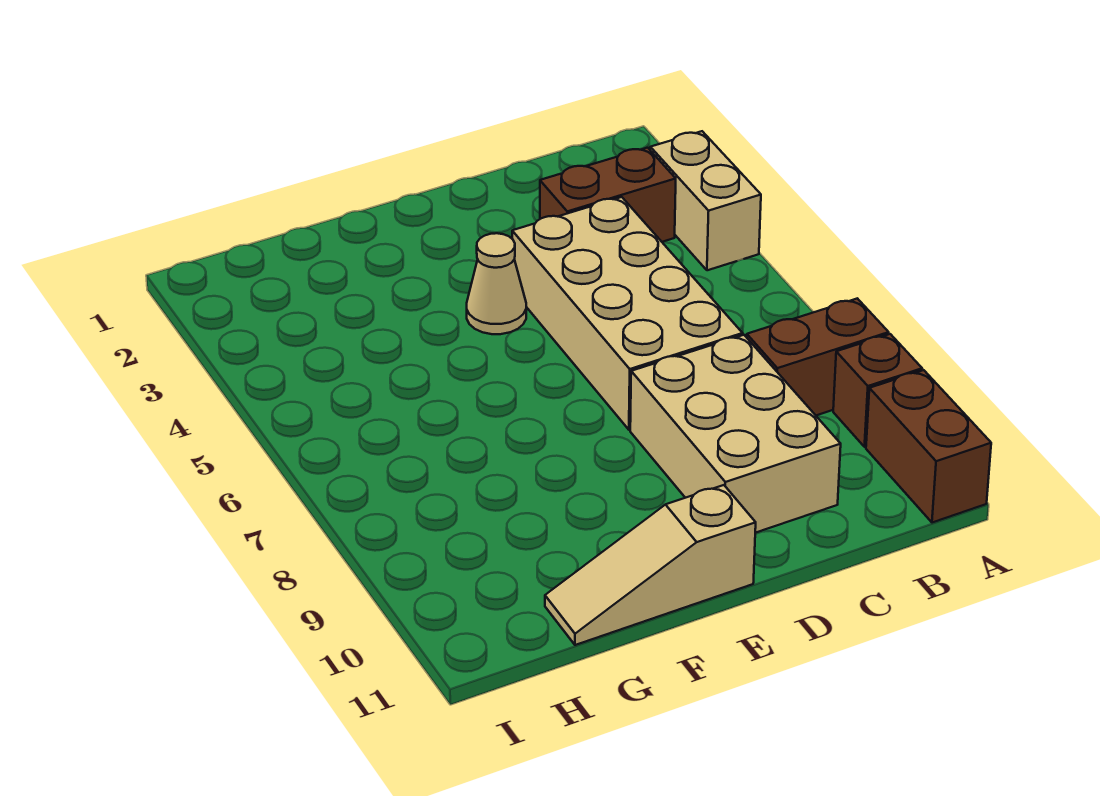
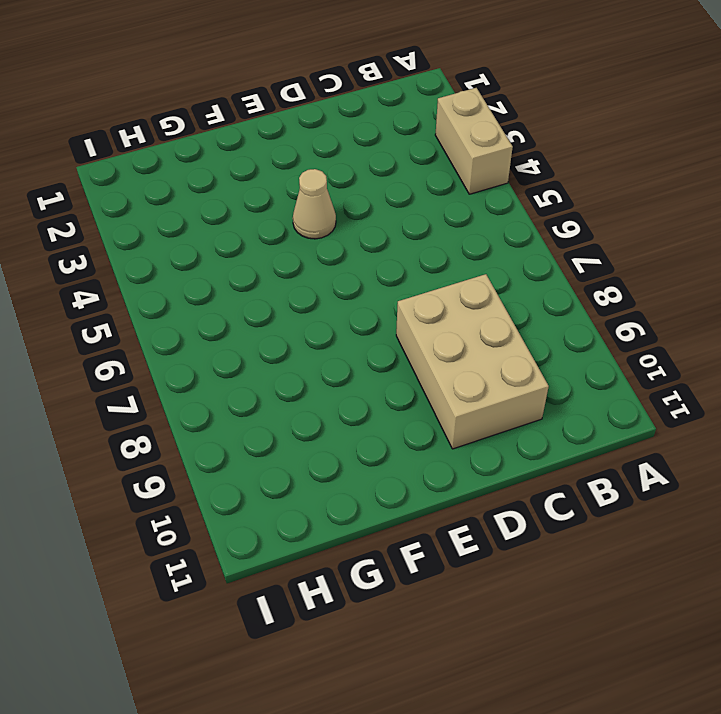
none -> brown brick A8:B8 level 1
none -> brown brick A9 level 1

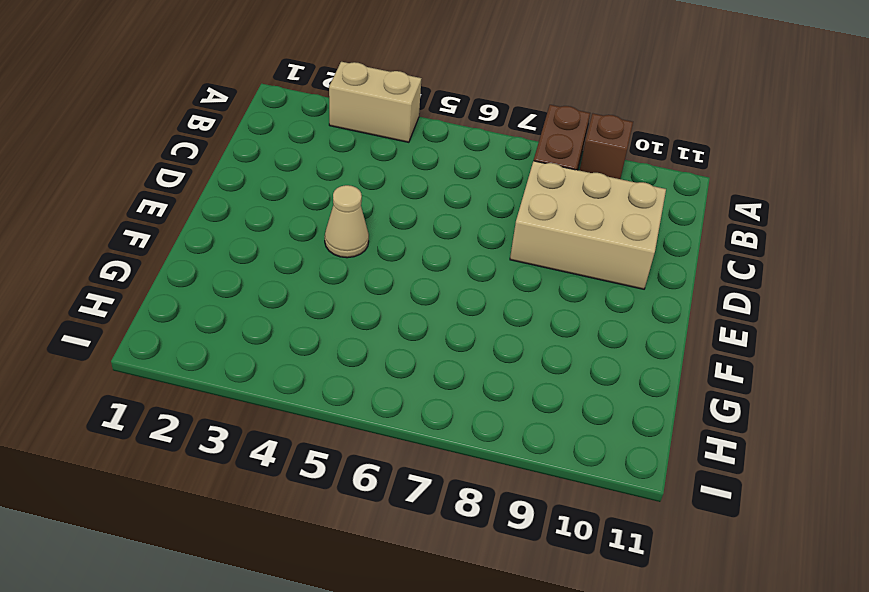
none -> brown brick A10:A11 level 1
none -> brown brick B3:C3 level 1

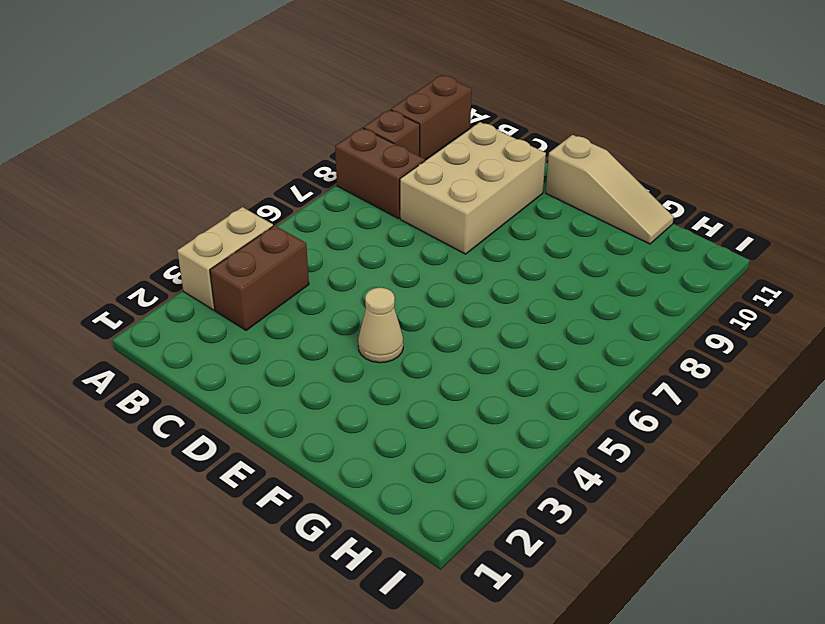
brown brick B3:B4 level 1 -> brown brick B3:C3 level 1
none -> tan brick C4:D7 level 1

